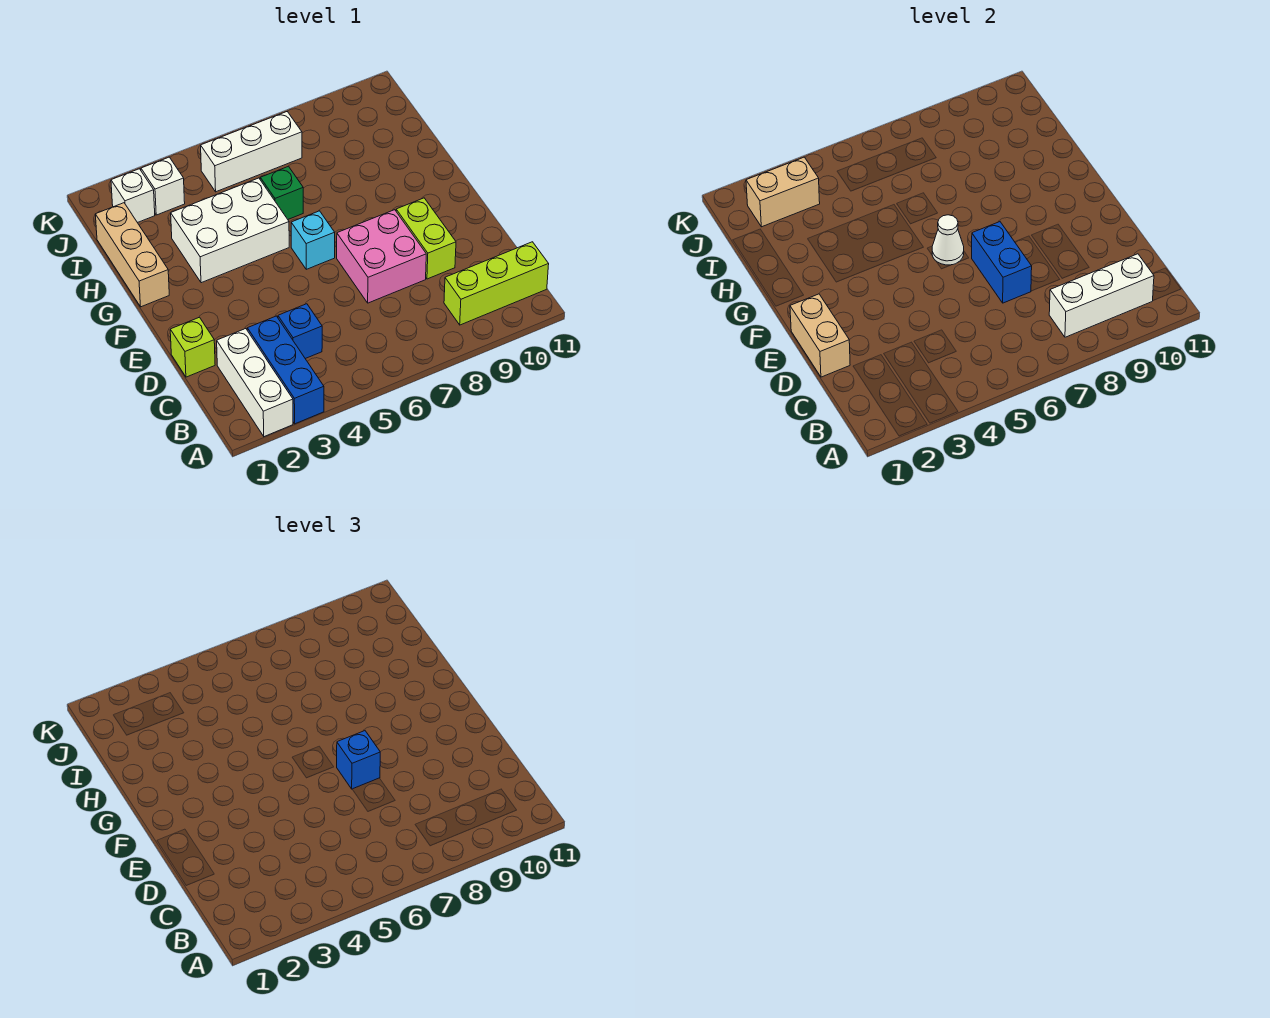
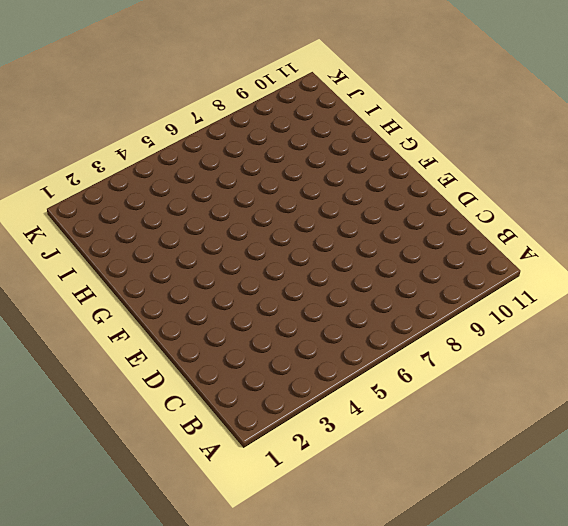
none -> white brick A2:C2 level 1
none -> blue brick A3:C3 level 1
none -> lime brick B9:B11 level 1

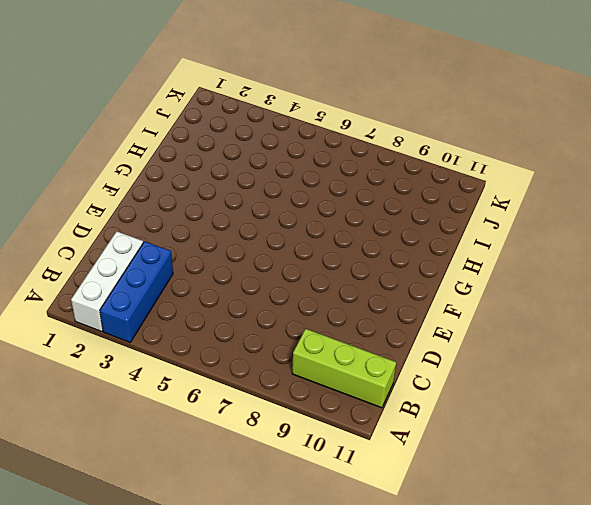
none -> blue brick C4 level 1
none -> lime brick D1 level 1
none -> pink brick D7:E8 level 1

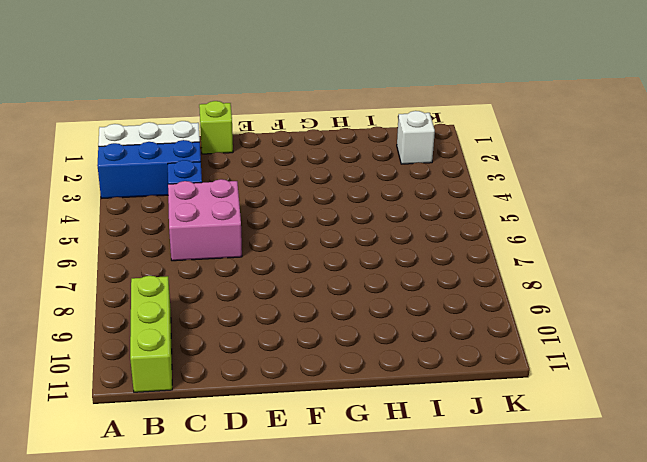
pink brick C5:D6 level 1 -> pink brick D7:E8 level 1
none -> lime brick D9:E9 level 1
none -> cyan brick F6 level 1
none -> tan brick G1:I1 level 1

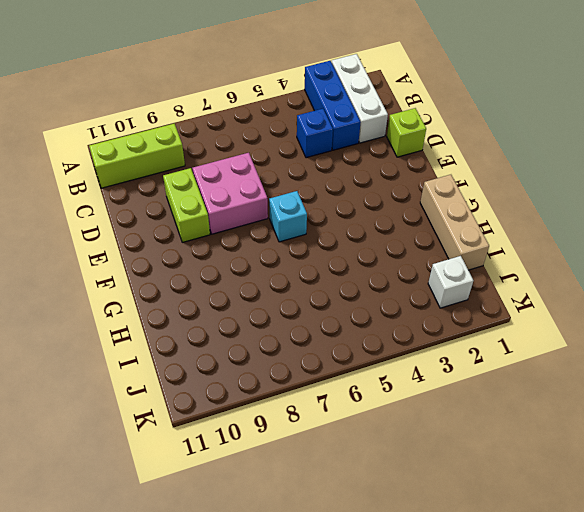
none -> white brick G3:H5 level 1
none -> green brick H6 level 1
none -> white brick J3 level 1

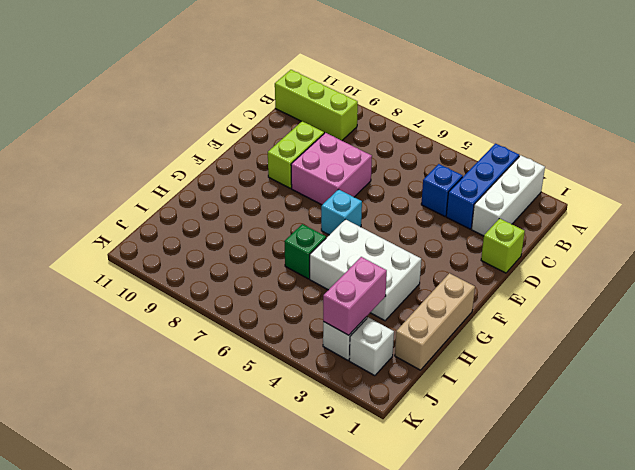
pink brick I3:J3 level 2 -> tan brick J2:J3 level 2
none -> white brick J5:J7 level 1
none -> white brick B8:B10 level 2
none -> tan brick D1:E1 level 2

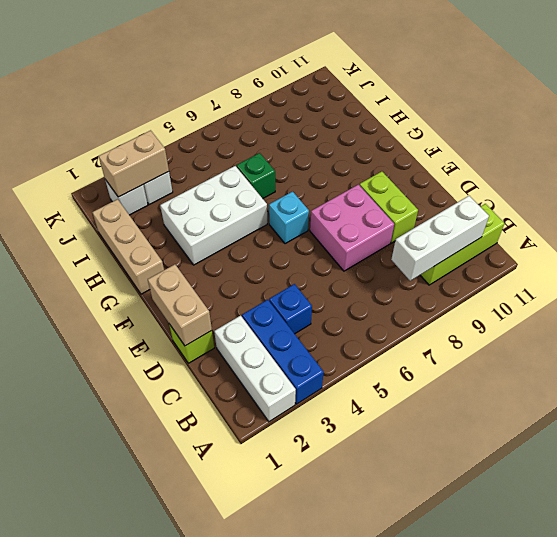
none -> white brick J5:J7 level 1
none -> blue brick D7:E7 level 2
none -> white cone F6 level 2

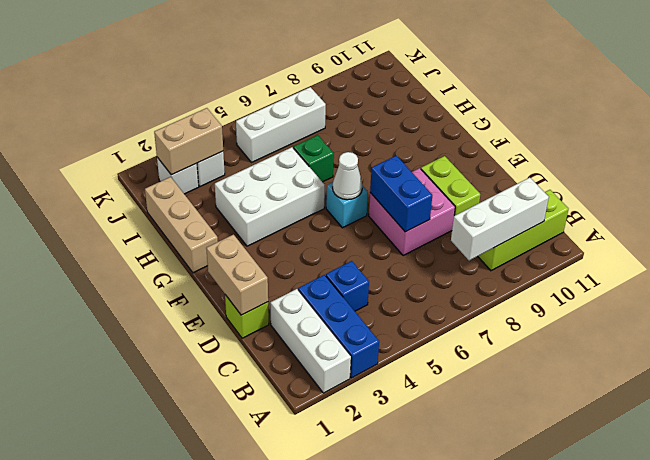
none -> blue brick E7 level 3

